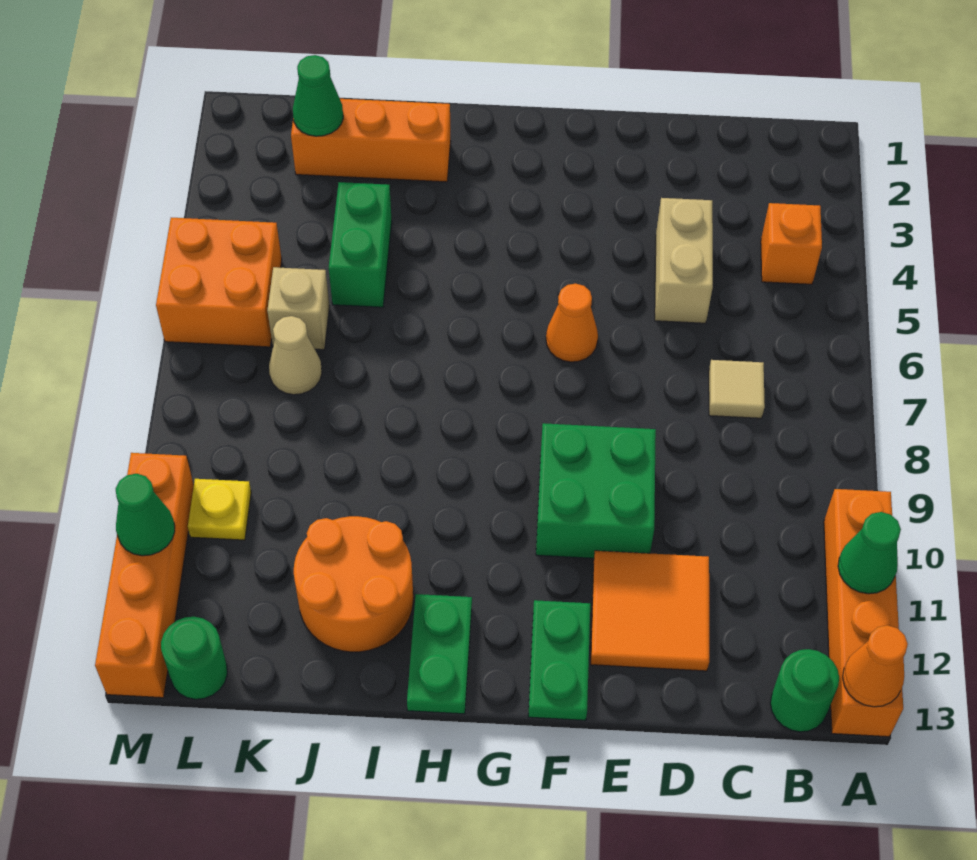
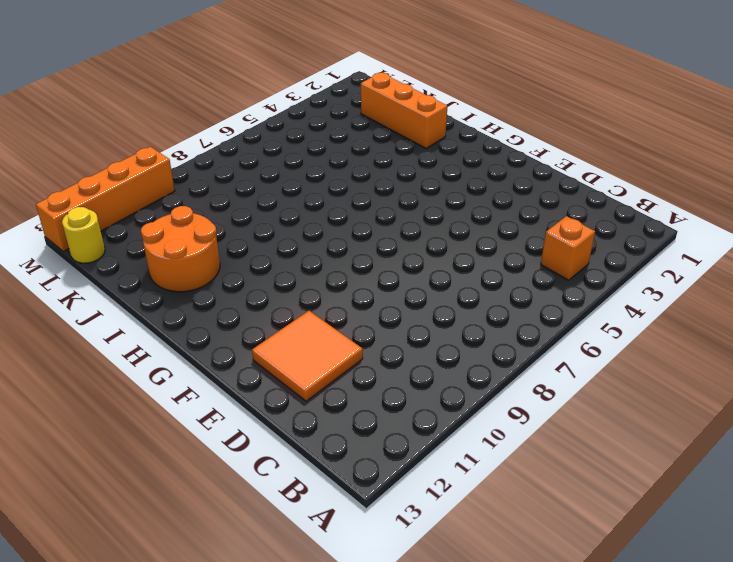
yellow round brick L13 level 1 -> green round brick L13 level 1
none -> orange brick A10:A13 level 1
none -> green round brick B13 level 1
none -> tan tile C7 level 1

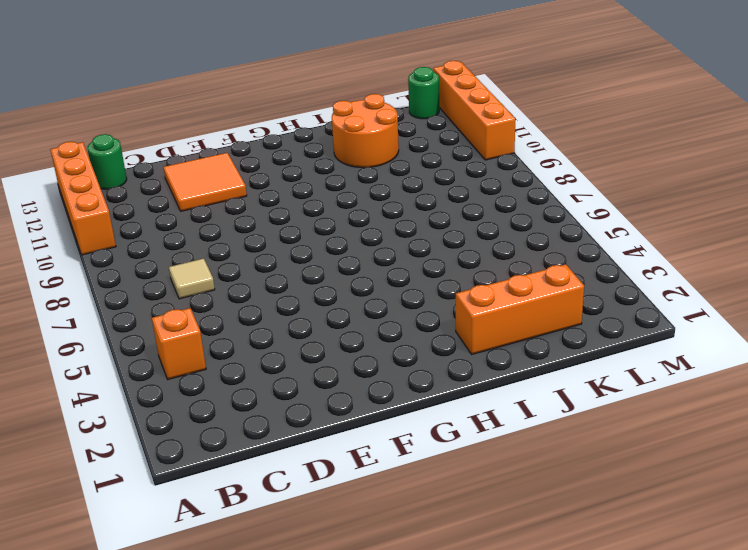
none -> tan brick D4:D5 level 1
none -> green brick E9:F10 level 1
none -> orange cone F6 level 1

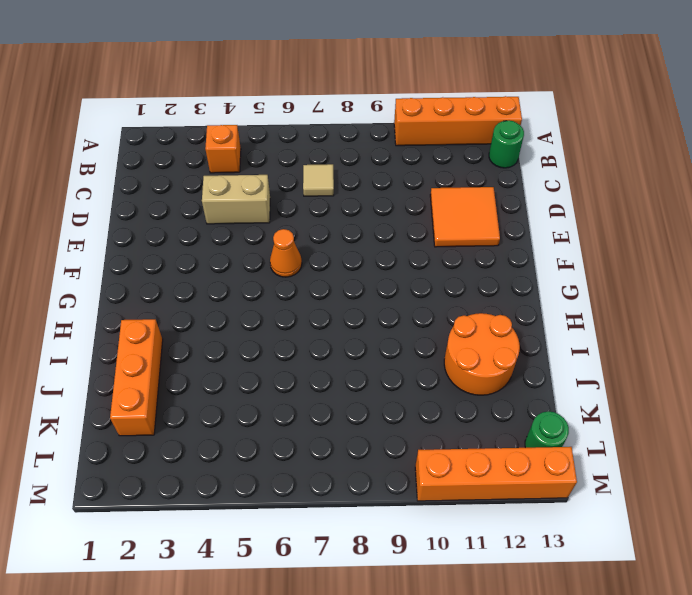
none -> green brick E9:F10 level 1
none -> green plate F12:F13 level 1
none -> green plate H12:H13 level 1

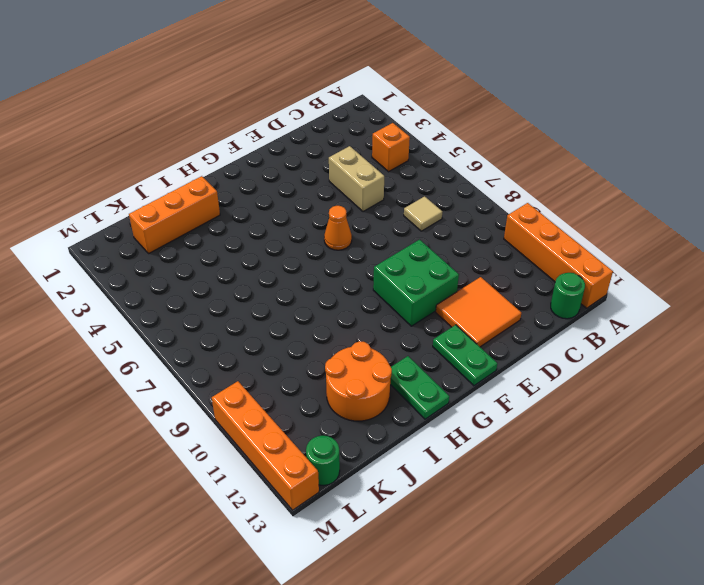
none -> green brick J4:J5 level 1
none -> tan brick K6 level 1
none -> tan cone K7 level 1

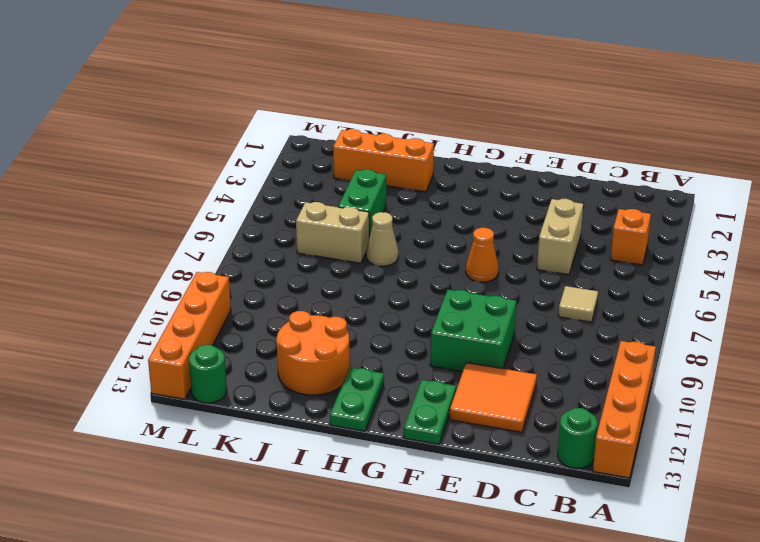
tan cone I6 level 1 -> tan cone K7 level 1
tan brick J6:K6 level 1 -> tan brick K6 level 1
none -> orange brick L5:M6 level 1
none -> yellow plate L10 level 1
none -> green cone A11 level 2

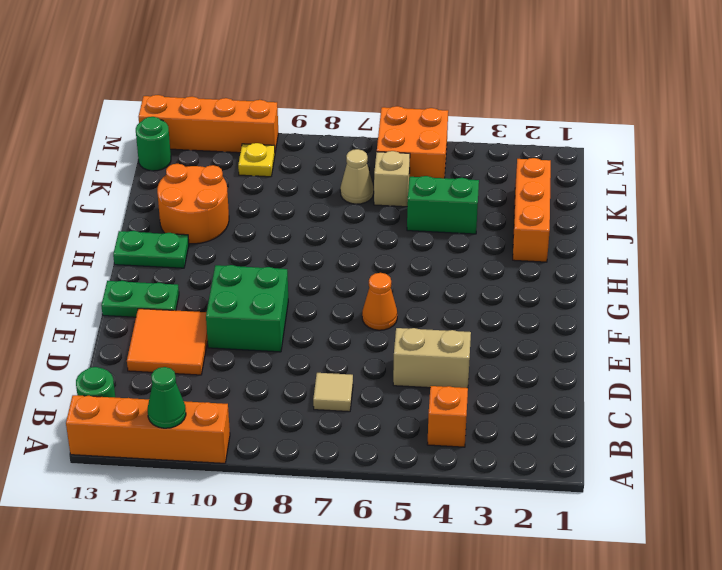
none -> orange cone A13 level 2
none -> green cone K2 level 2
none -> green cone M11 level 2

